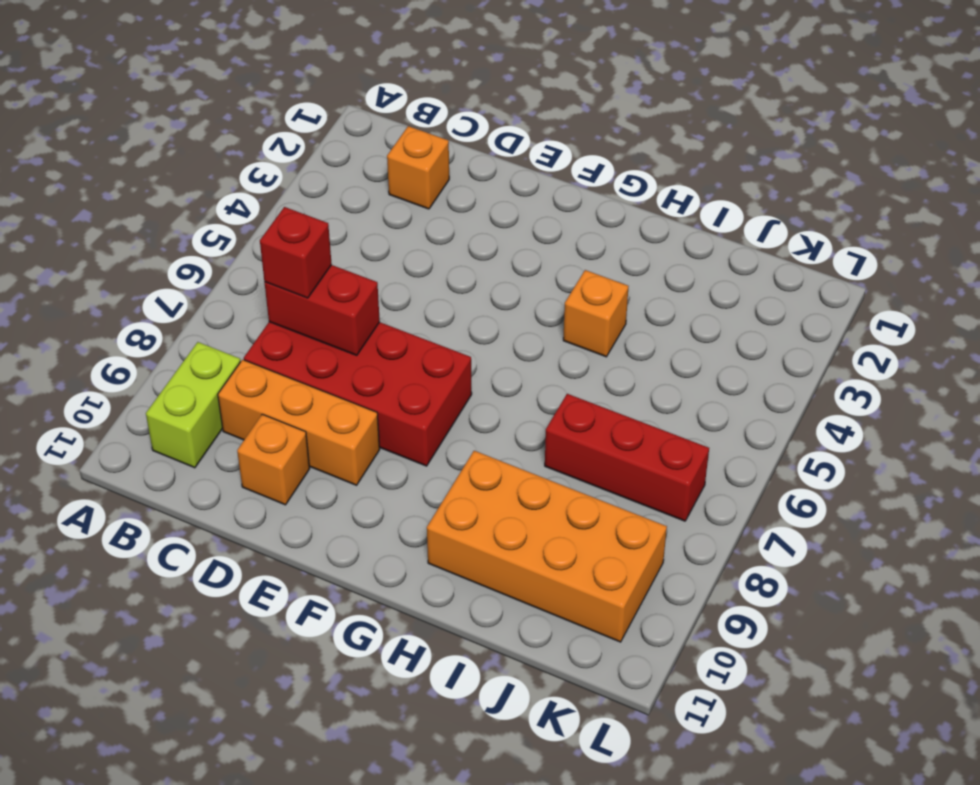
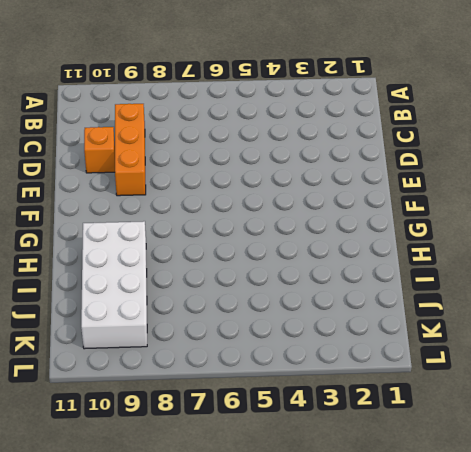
white brick H9:K10 level 1 -> orange brick H9:K10 level 1
none -> lime brick B9:B10 level 1
none -> orange brick C2 level 1

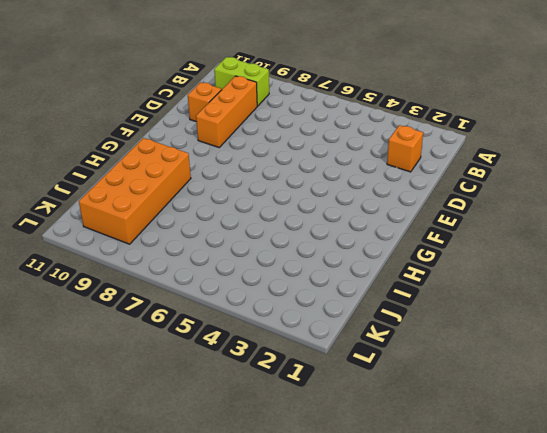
none -> red brick C7:F8 level 1
none -> orange brick H4 level 1

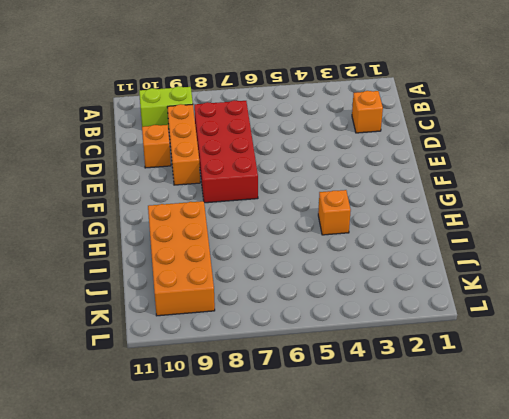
none -> red brick I7:K7 level 1
none -> red brick C7:D7 level 2

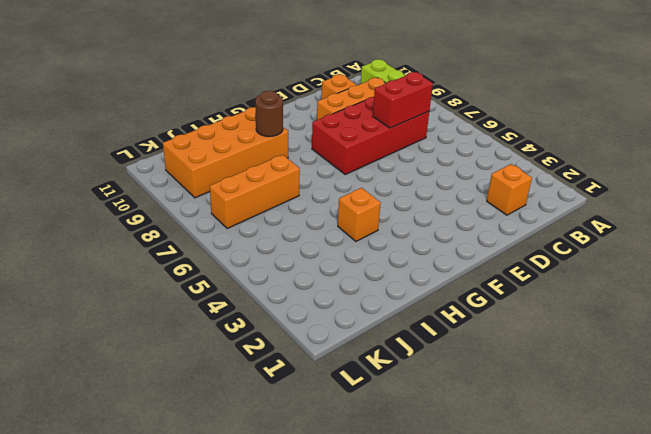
brown round brick H9 level 2 -> none
orange brick I7:K7 level 1 -> red brick I7:K7 level 1
none -> red brick C7 level 3

